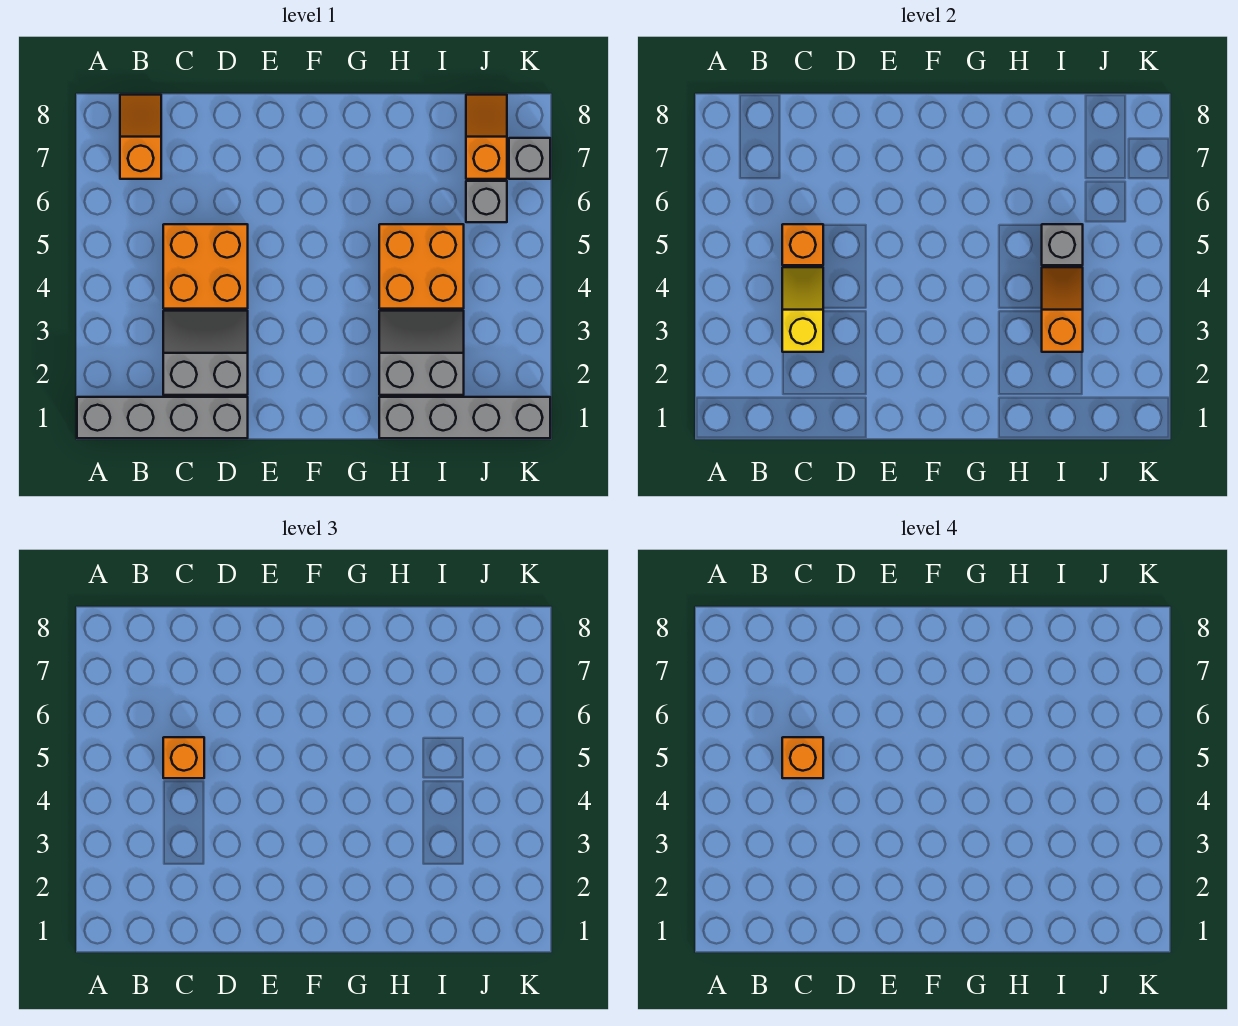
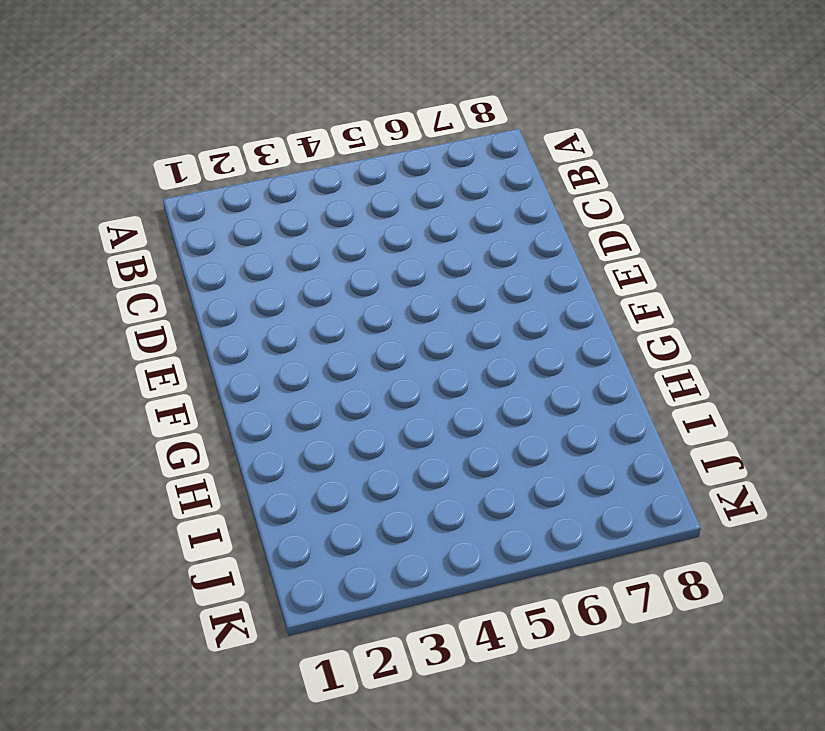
none -> grey brick A1:D1 level 1
none -> orange slope B7:B8 level 1 top 7
none -> grey slope C2:D3 level 1 top 2

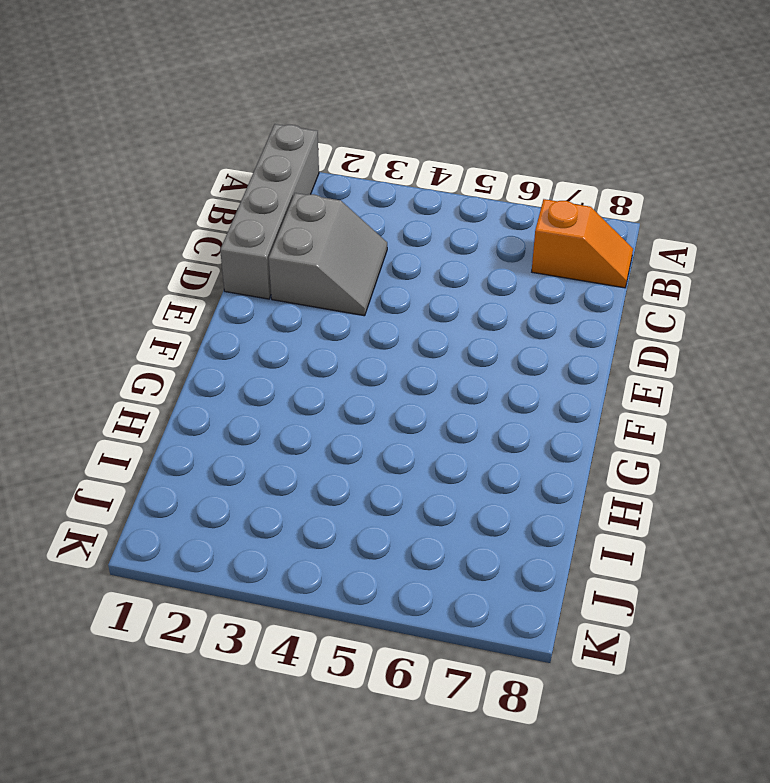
none -> orange brick C4:D5 level 1
none -> grey brick H1:K1 level 1
none -> grey slope H2:I3 level 1 top 2

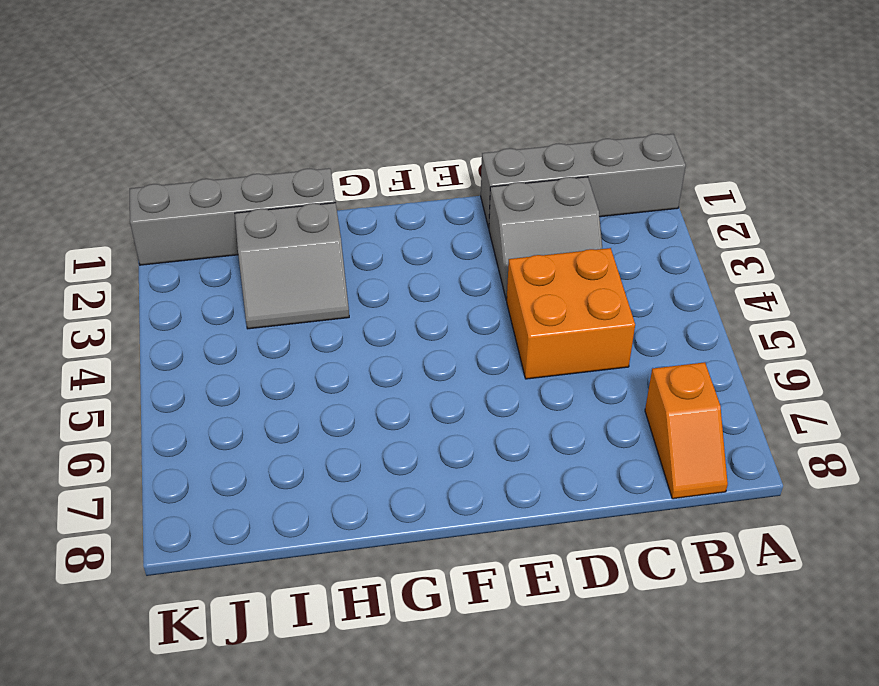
none -> orange brick H4:I5 level 1
none -> grey brick J6 level 1
none -> orange slope J7:J8 level 1 top 7

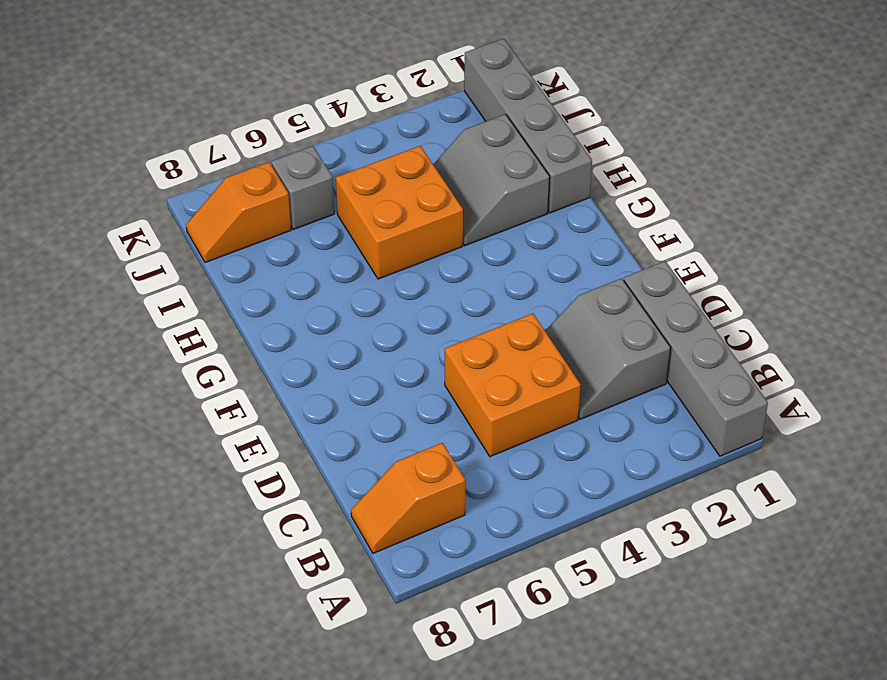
none -> grey brick K7 level 1
none -> yellow slope C3:C4 level 2 top 3
none -> orange brick C5 level 2

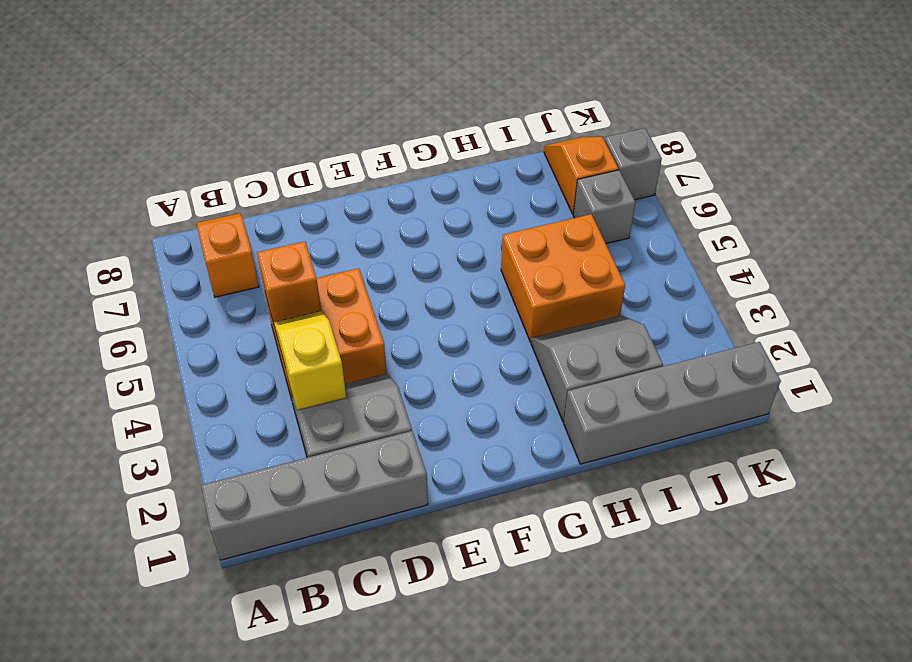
none -> orange slope I3:I4 level 2 top 3
none -> grey brick I5 level 2
none -> orange brick C5 level 3

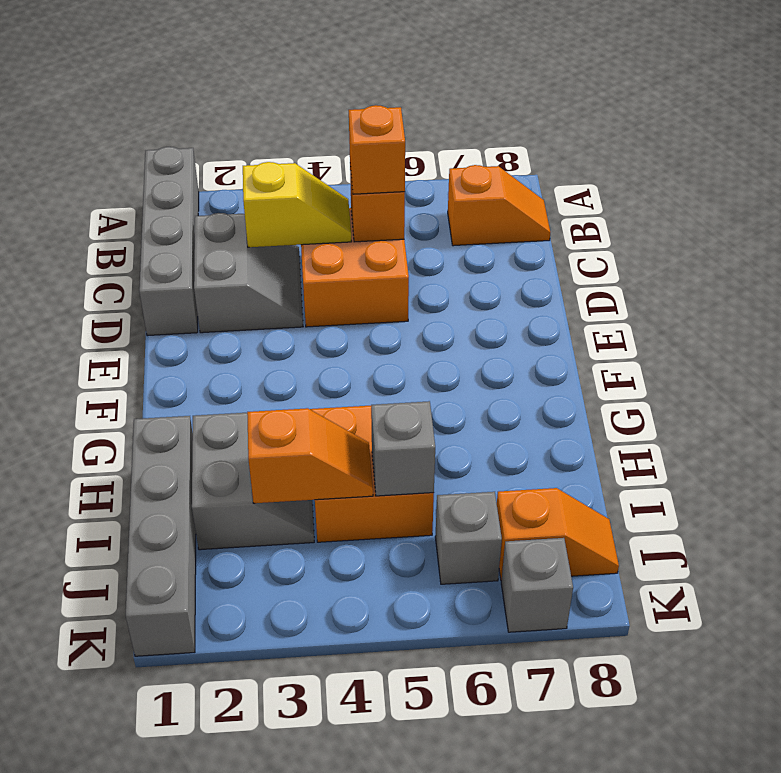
none -> orange brick C5 level 4

